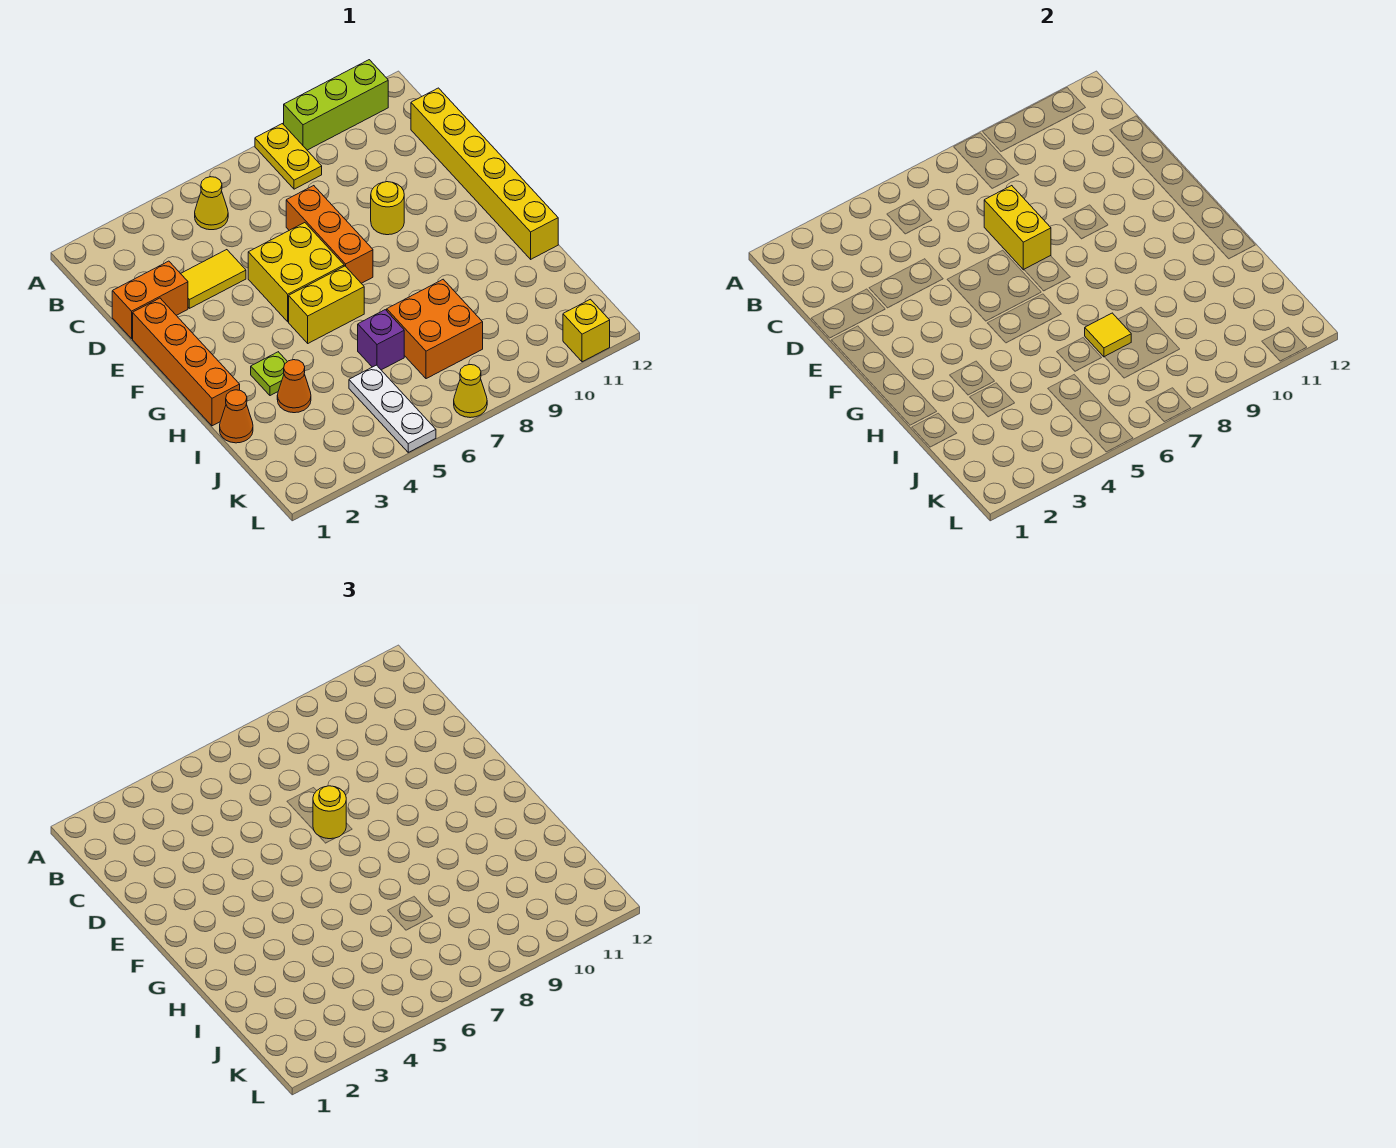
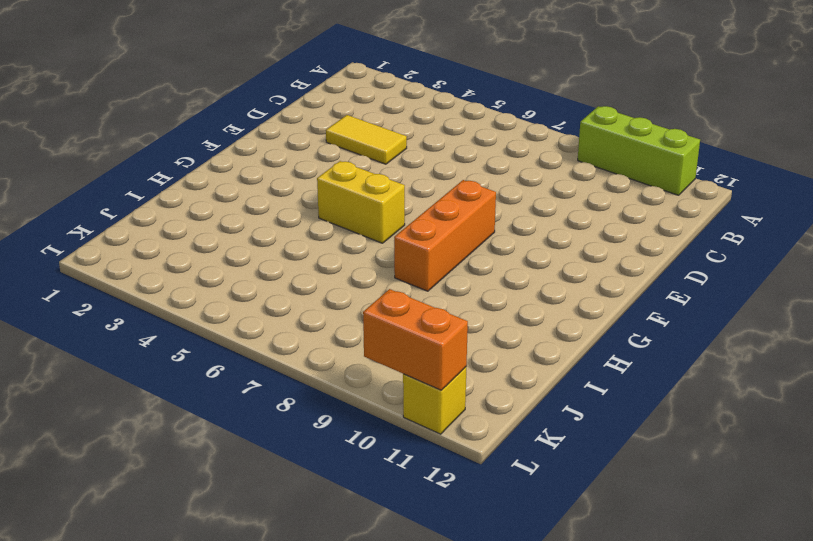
orange brick F8:H8 level 1 -> orange brick D7:F7 level 1
orange brick L10:L11 level 2 -> orange brick D1:D2 level 1
none -> yellow plate A8:B8 level 1
none -> yellow cone B5 level 1
none -> yellow brick C12:H12 level 1

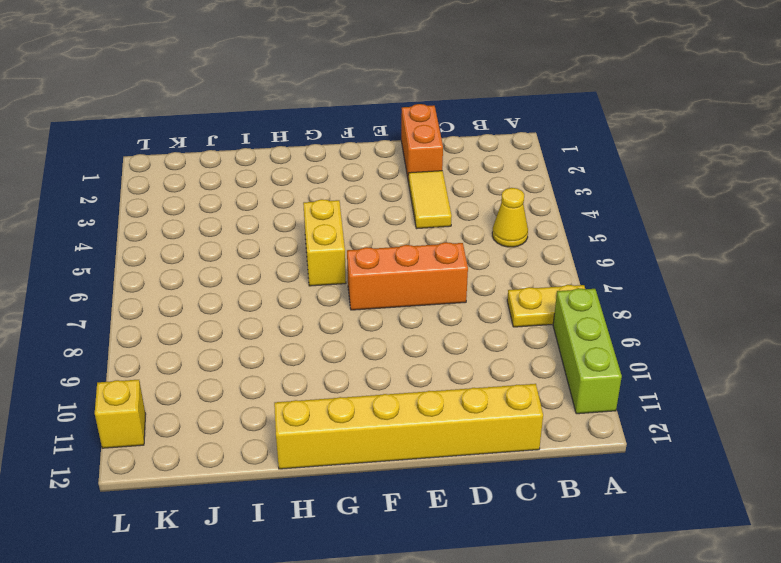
none -> orange brick E1:H1 level 1
none -> yellow brick E5:F6 level 1
none -> yellow round brick E9 level 1

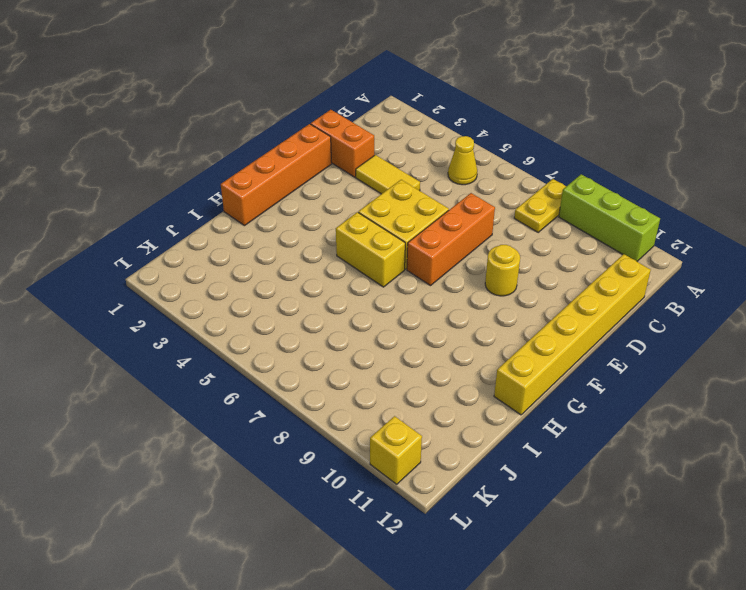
none -> lime plate H3 level 1
none -> orange cone I1 level 1
none -> orange cone I3 level 1

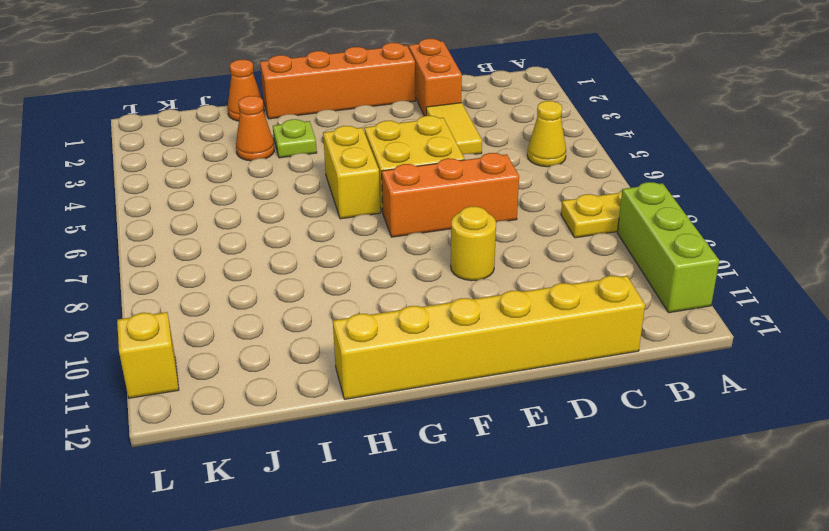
none -> purple brick I6 level 1
none -> orange brick I7:J8 level 1
none -> white plate J5:L5 level 1

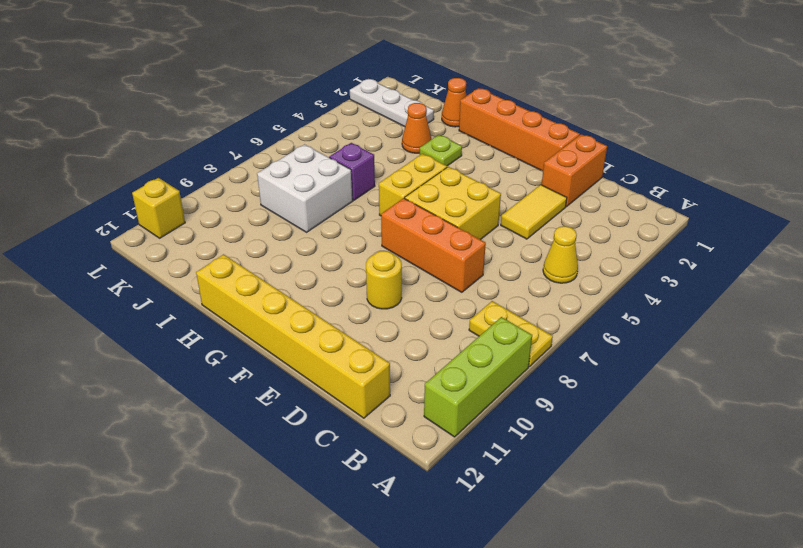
white brick I7:J8 level 1 -> orange brick I7:J8 level 1
white plate J2:L2 level 1 -> white plate J5:L5 level 1
none -> yellow cone L7 level 1
none -> yellow brick D7:E7 level 2
none -> yellow tile I7 level 2

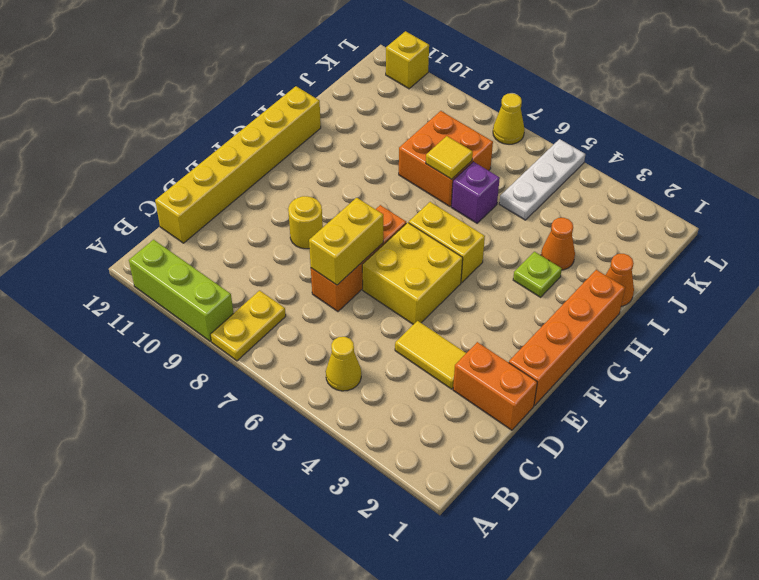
none -> yellow round brick E7 level 3

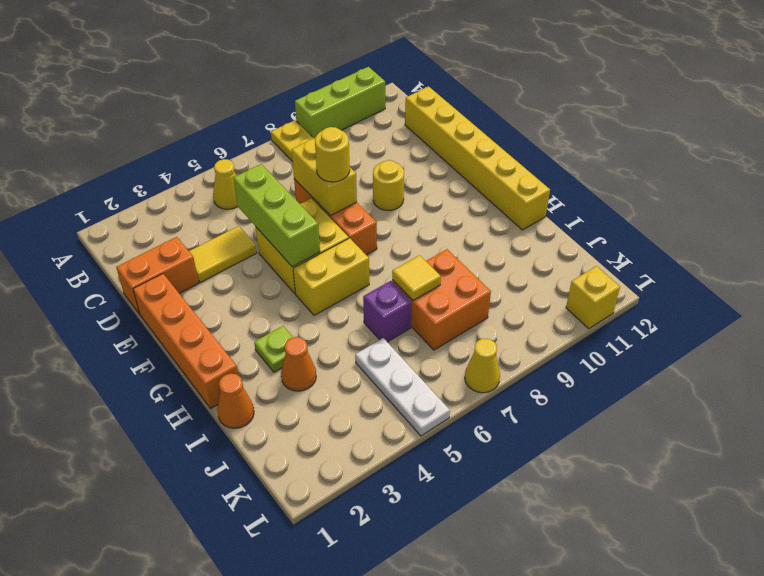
lime brick D5:F5 level 2 -> none

